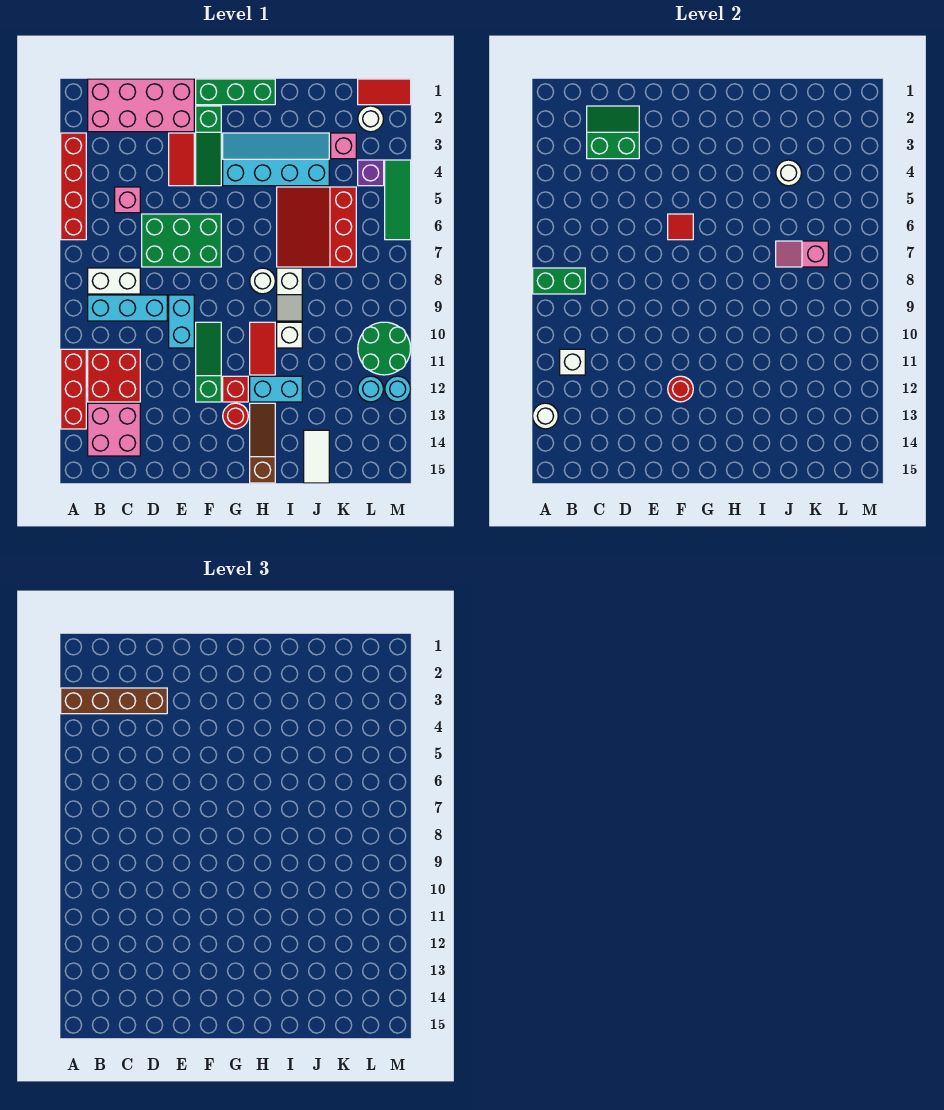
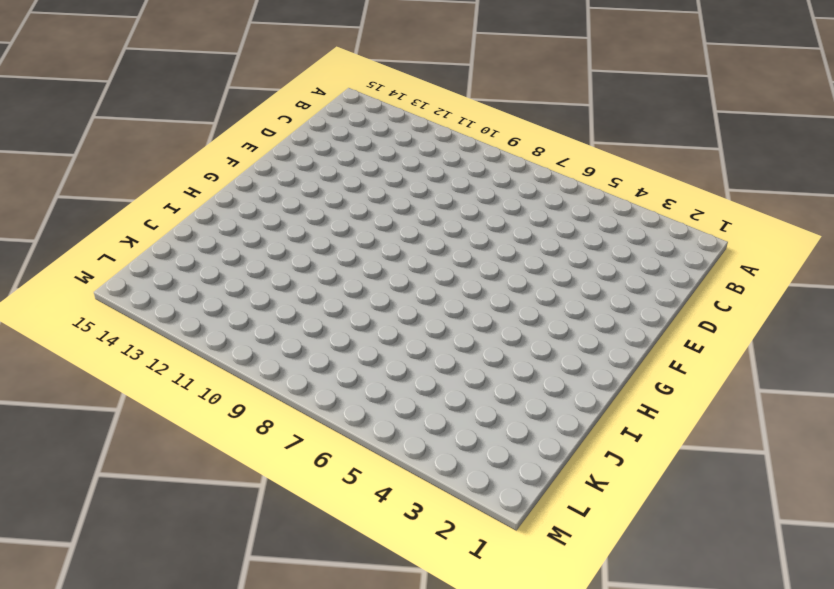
none -> red brick A3:A6 level 1
none -> red brick A11:A13 level 1
none -> pink brick B1:E2 level 1
none -> white brick B8:C8 level 1

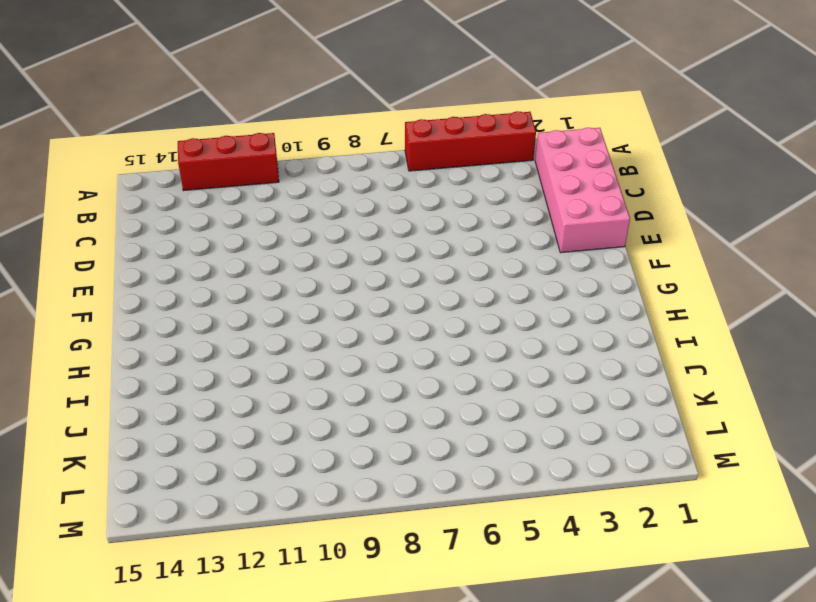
none -> white brick B8:C8 level 1
none -> cyan brick B9:D9 level 1
none -> red brick B11:C12 level 1
none -> pink brick B13:C14 level 1

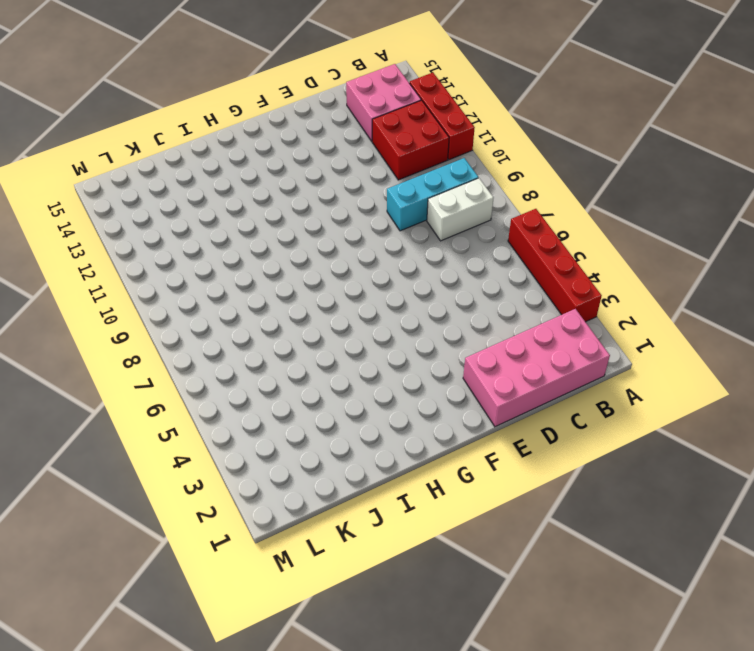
none -> pink brick C5 level 1
none -> green brick D6:F7 level 1
none -> red tile E3:E4 level 1
none -> cyan brick E9:E10 level 1

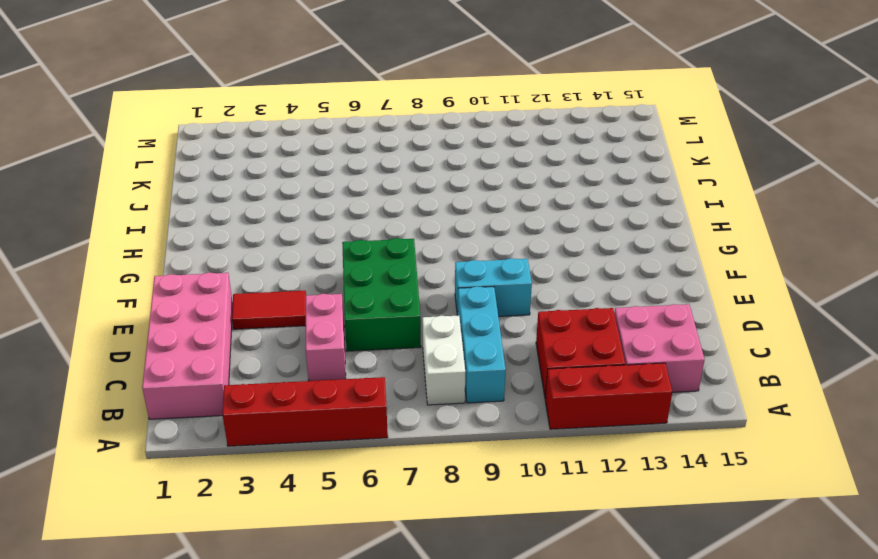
pink brick C5:D5 level 1 -> pink brick C5 level 1
none -> green brick F1:H1 level 1
none -> green slope F2:F4 level 1 top 2
none -> green slope F10:F12 level 1 top 12
none -> cyan slope G3:J4 level 1 top 4

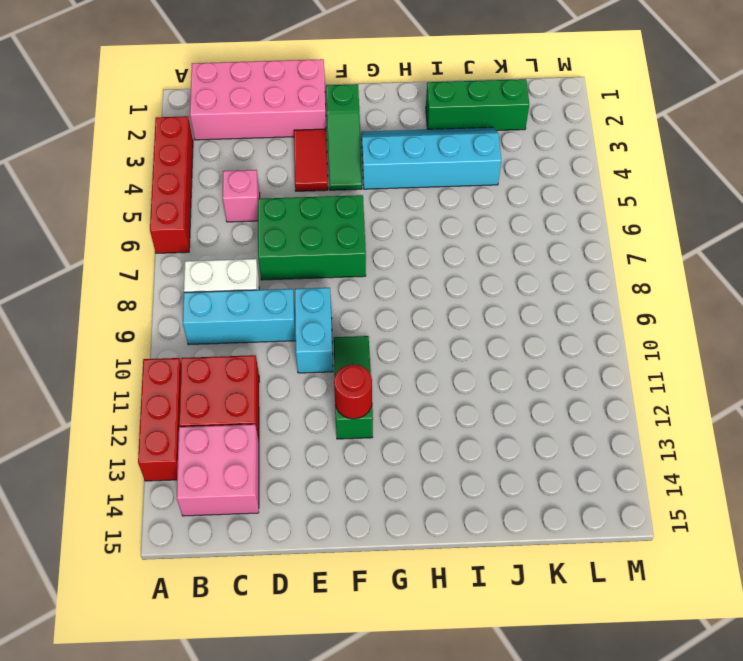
green brick I2:K2 level 1 -> green brick F1:H1 level 1
none -> red brick G12 level 1
none -> red round brick G13 level 1
none -> white round brick H8 level 1
none -> red tile H10:H11 level 1

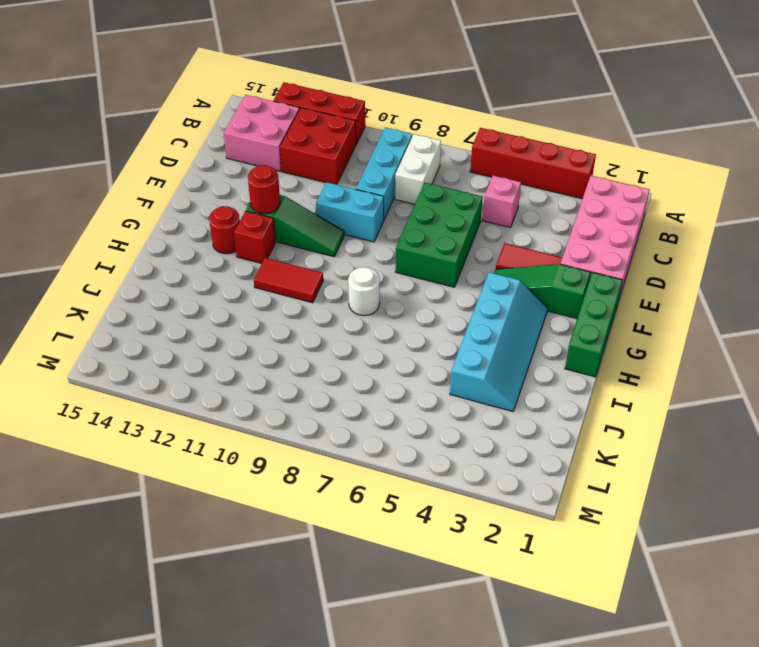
none -> cyan brick H12:I12 level 1
none -> brown slope H13:H15 level 1 top 15
none -> red slope I5:K7 level 1 top K
none -> white slope I8:I9 level 1 top 8

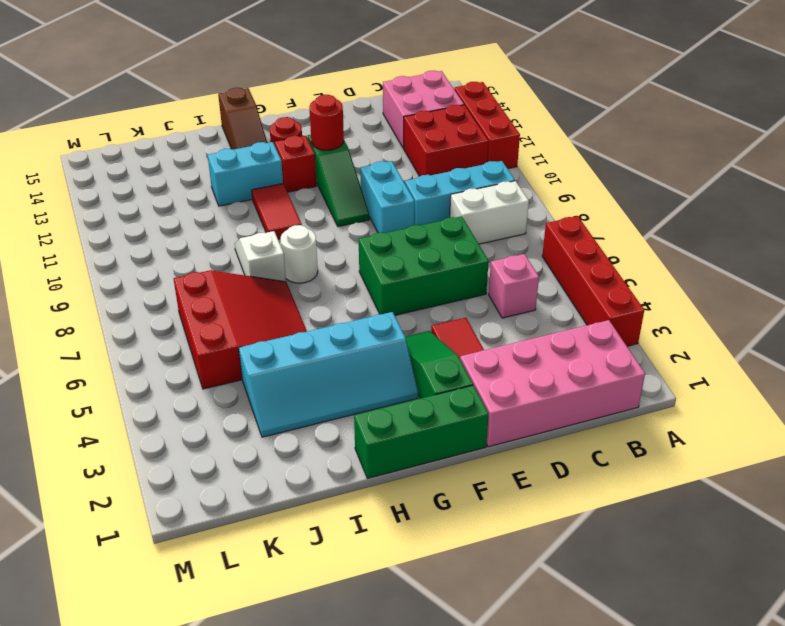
none -> white brick I10 level 1
none -> white tile J14:J15 level 1
none -> pink brick K3 level 1
none -> red tile L1:M1 level 1

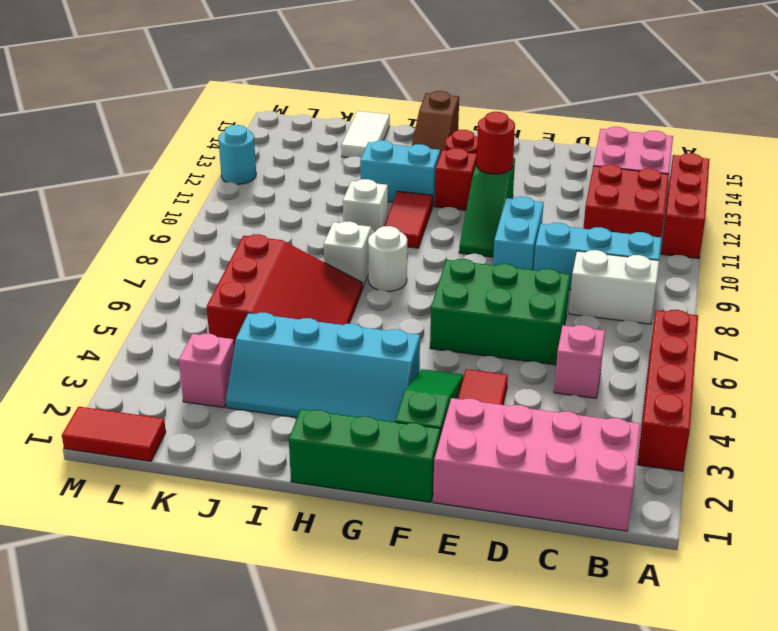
none -> white round brick L2 level 1
none -> purple brick L4 level 1
none -> green round brick L10:M11 level 1
none -> cyan round brick L12 level 1

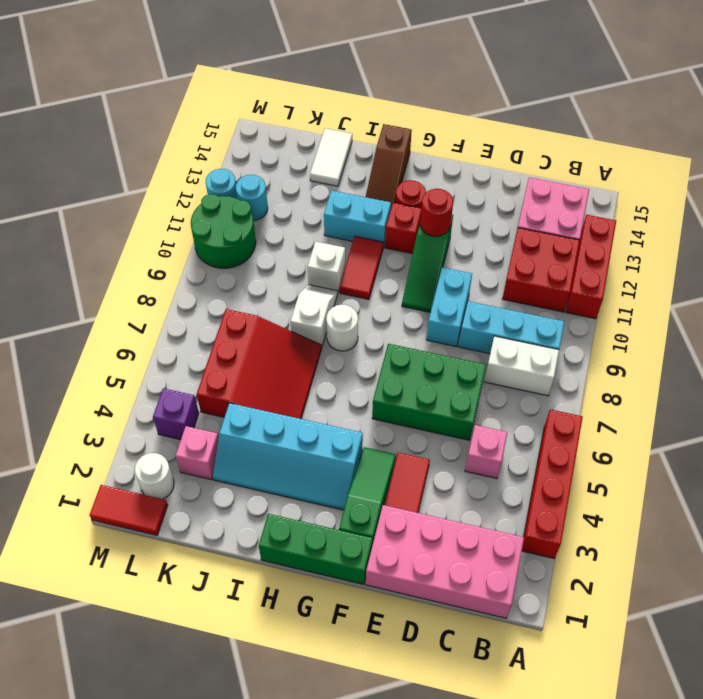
none -> green tile M4:M6 level 1
none -> green brick A8:B8 level 2
none -> white round brick A13 level 2
none -> white brick B11 level 2

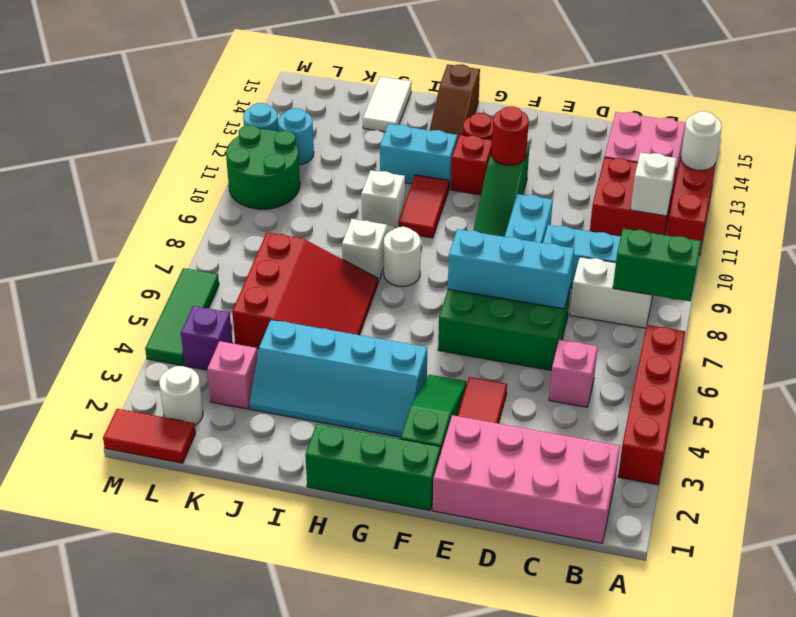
cyan brick D7:F7 level 2 -> none
none -> green slope C2:D3 level 2 top 3
none -> red tile F6 level 2
none -> white round brick J4 level 2
none -> pink slope J7:K7 level 2 top K

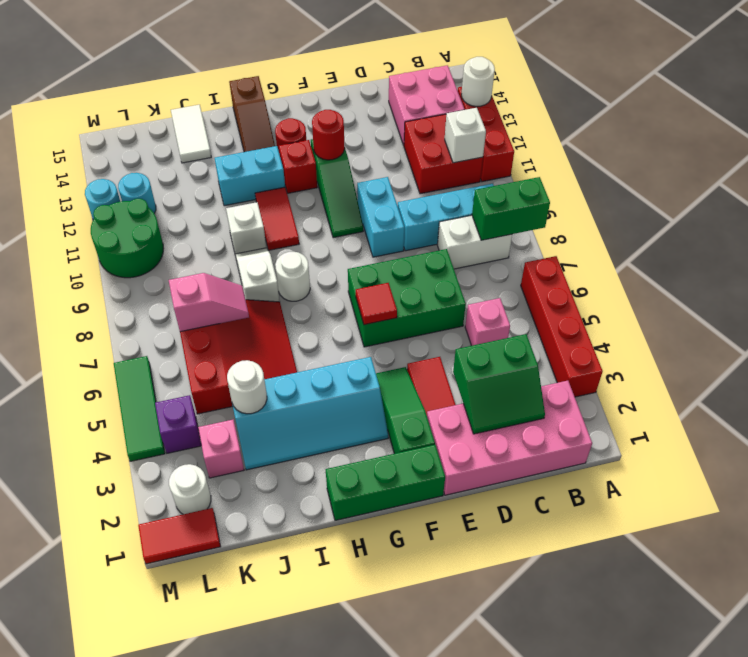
none -> brown brick A3:D3 level 3

